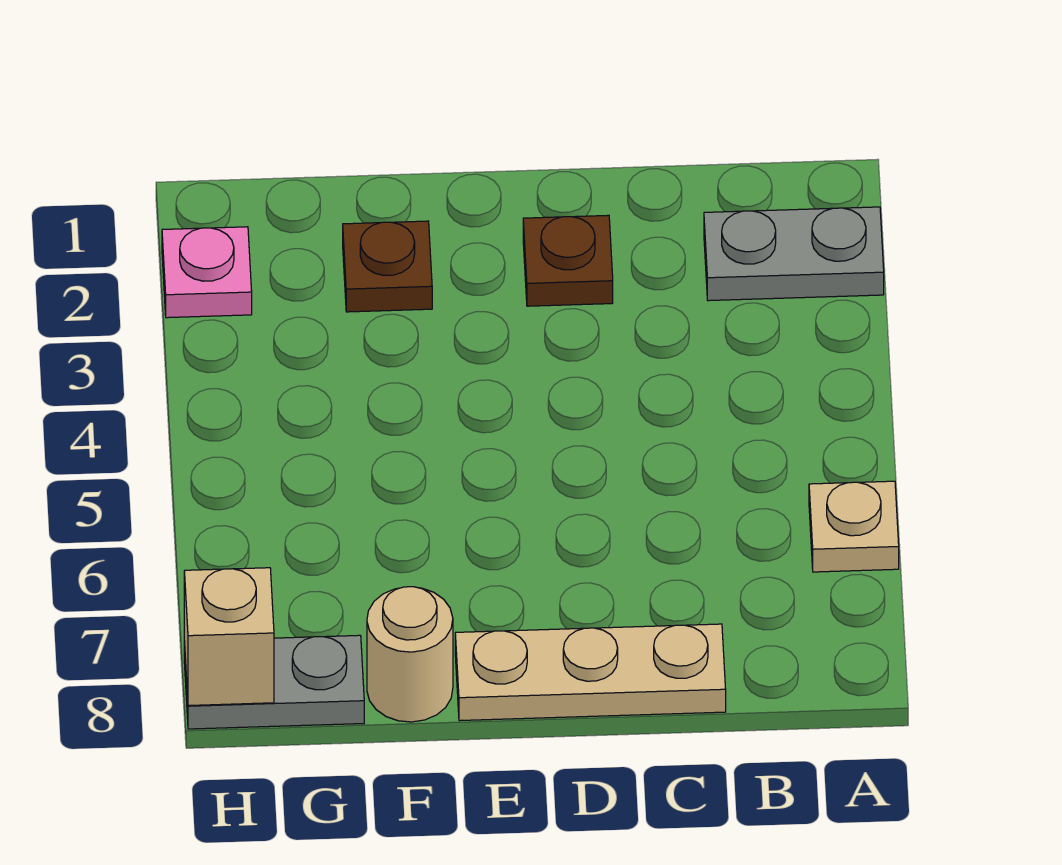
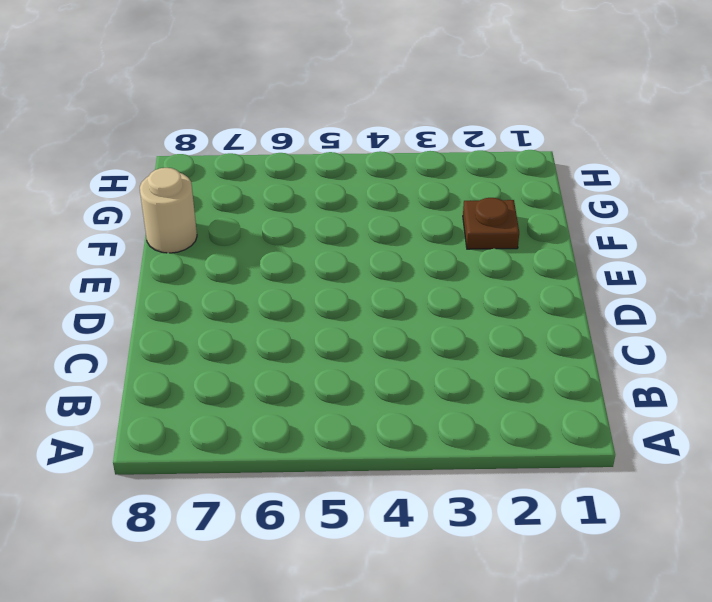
none -> grey plate A2:B2 level 1
none -> tan plate A6 level 1

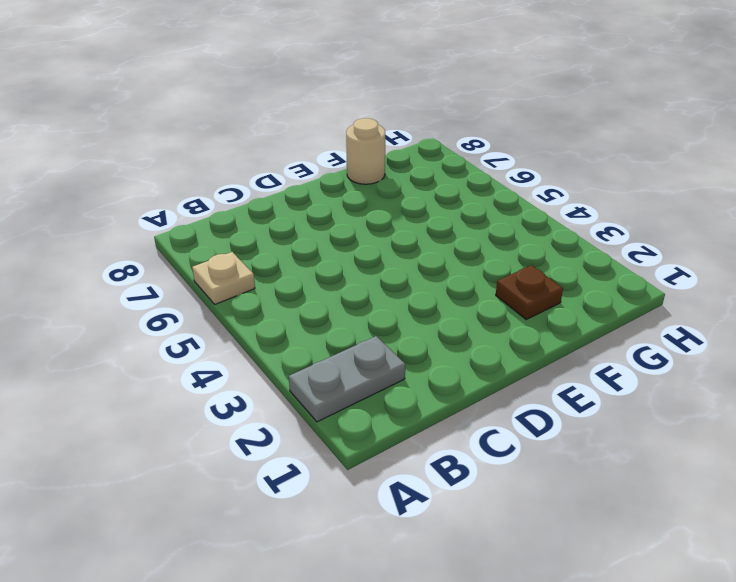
none -> tan plate C8:E8 level 1
none -> brown plate D2 level 1

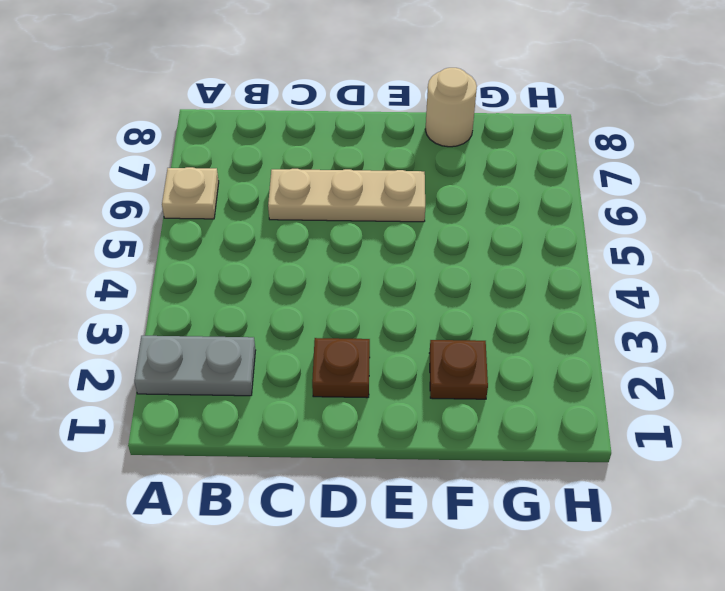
tan plate C6:E6 level 1 -> tan plate C8:E8 level 1
none -> grey plate G8:H8 level 1
none -> pink plate H2 level 1

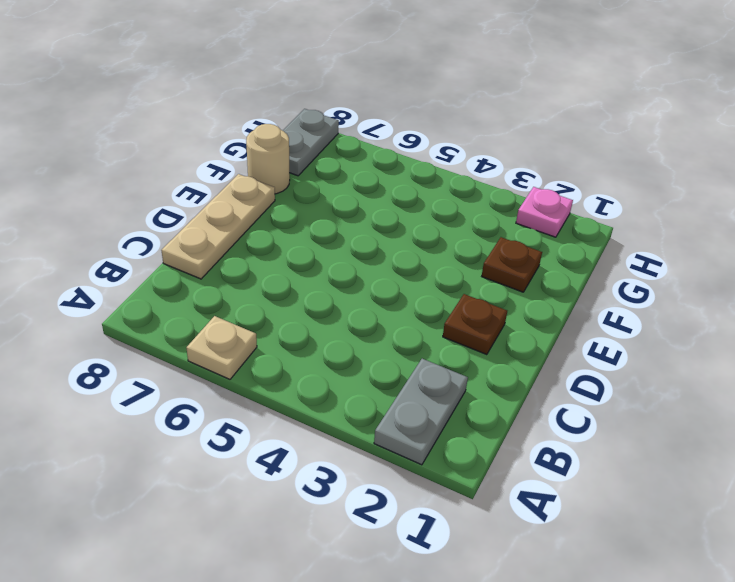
none -> tan brick H8 level 2

